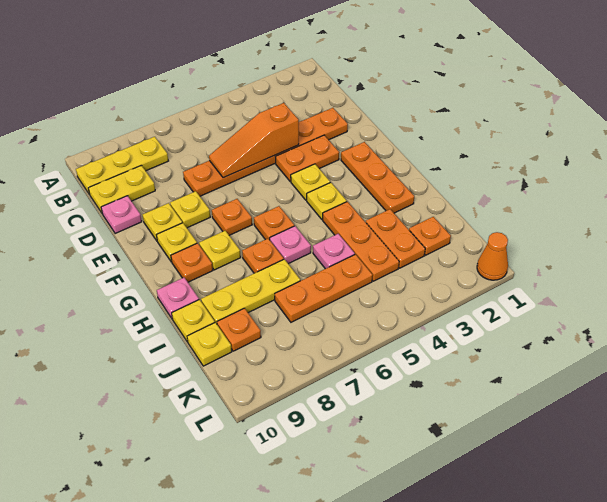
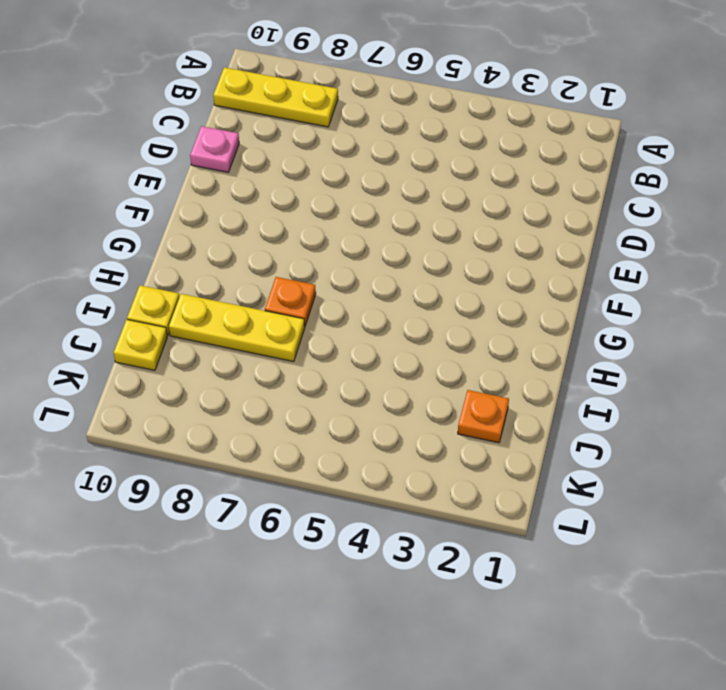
none -> yellow plate C9:C10 level 1
none -> orange plate D2:D7 level 1
none -> orange plate E3:E4 level 1

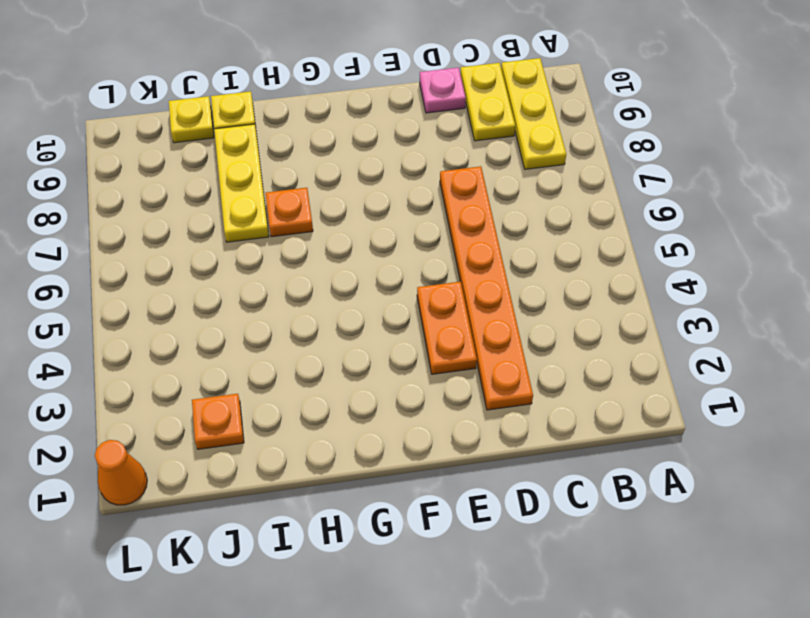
none -> yellow plate E8 level 1
none -> yellow plate E9 level 1
none -> orange plate F2:H2 level 1

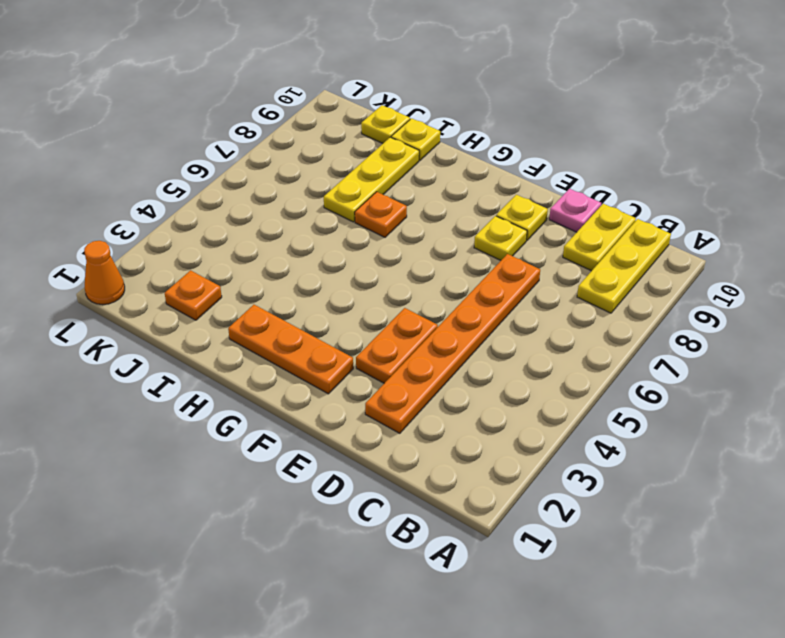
none -> yellow plate F4 level 1
none -> orange plate F7 level 1
none -> yellow plate F9 level 1

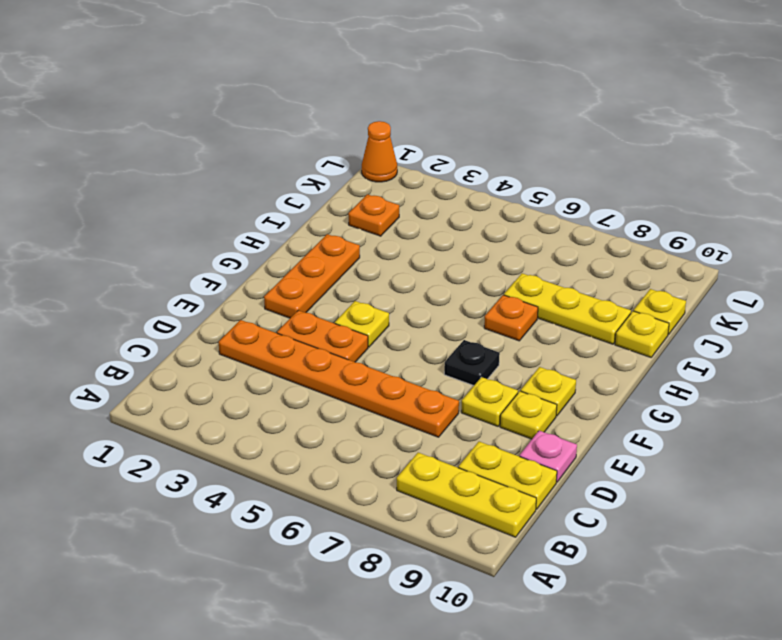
black plate F7 level 1 -> orange plate F7 level 1
none -> yellow plate G4 level 1
none -> orange plate G6 level 1
none -> yellow plate G8 level 1

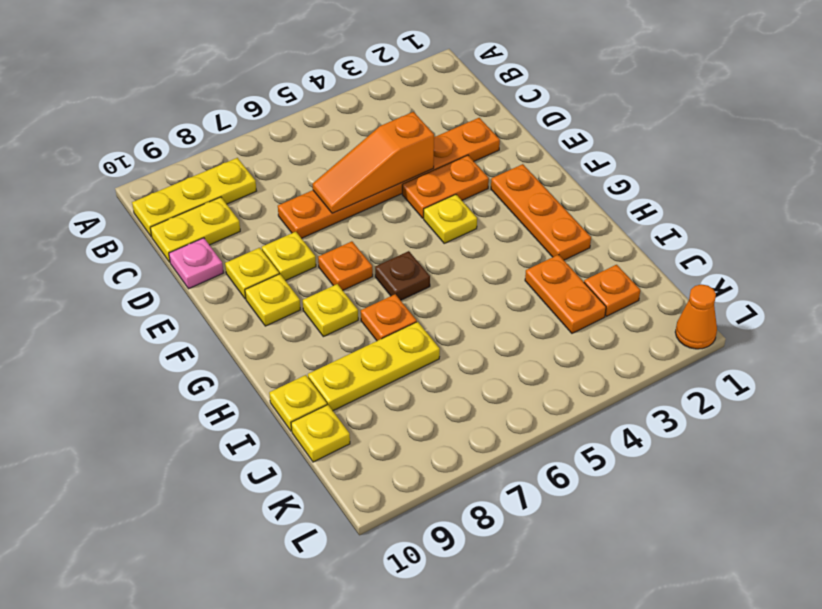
brown plate G6 level 1 -> orange plate G6 level 1
none -> yellow plate G4 level 1
none -> orange plate G9 level 1
none -> orange plate H4:J4 level 1

